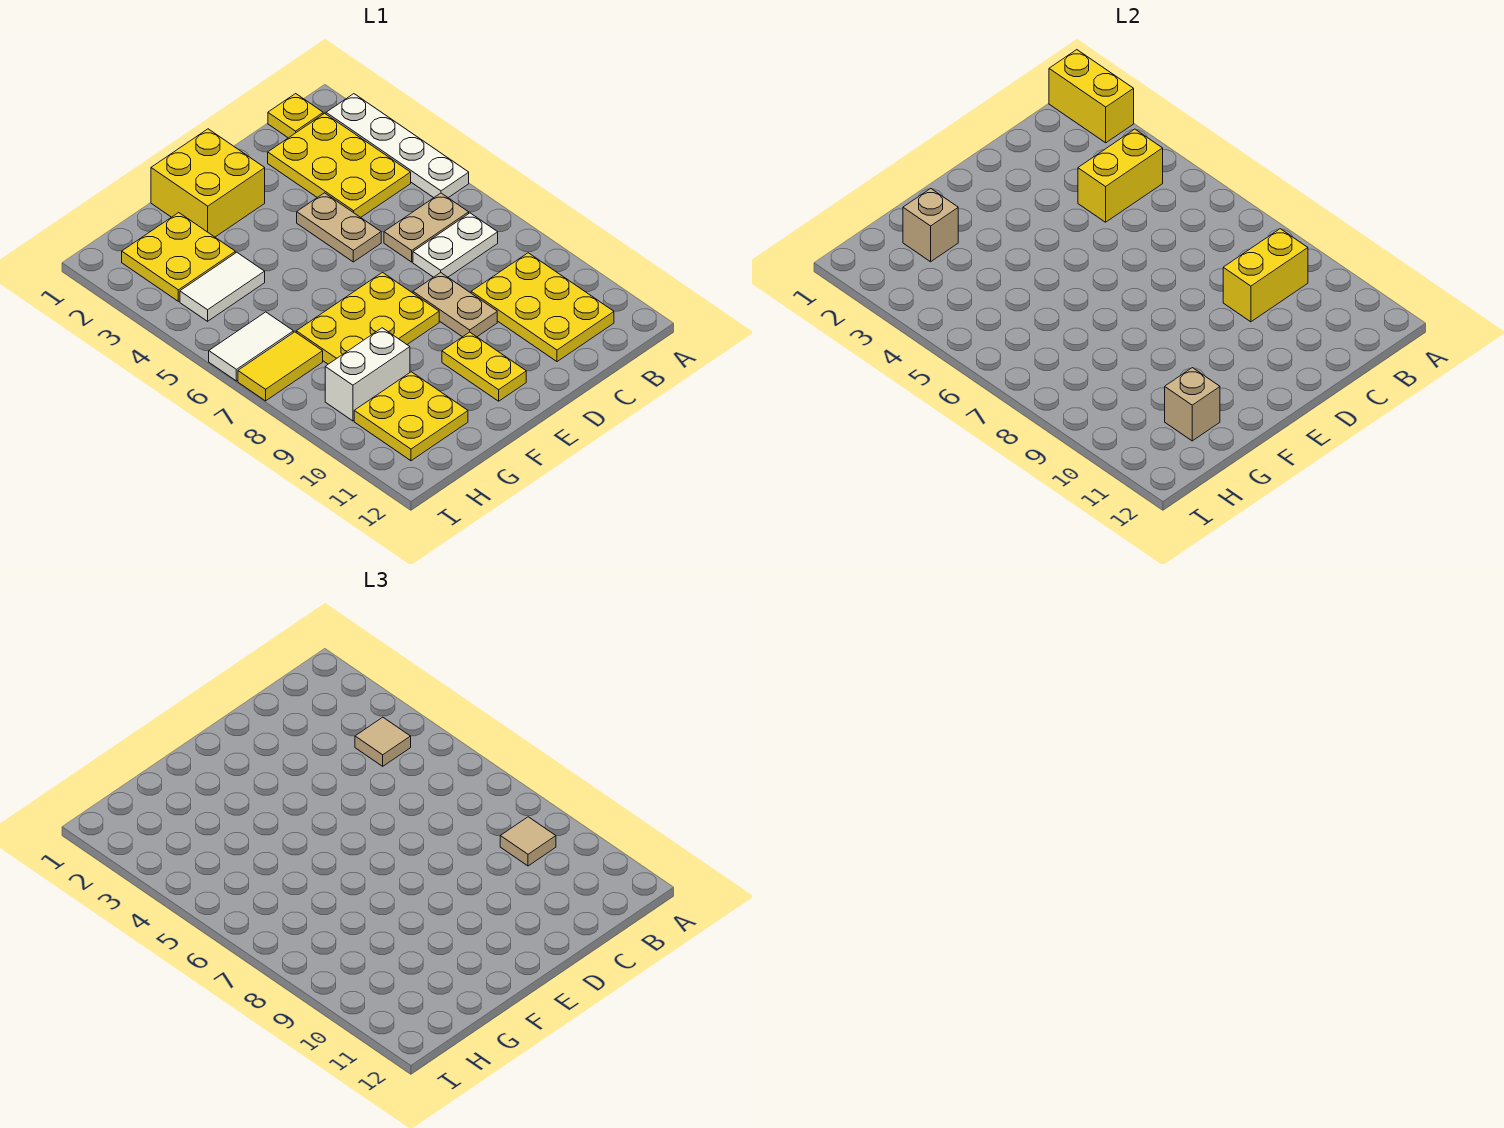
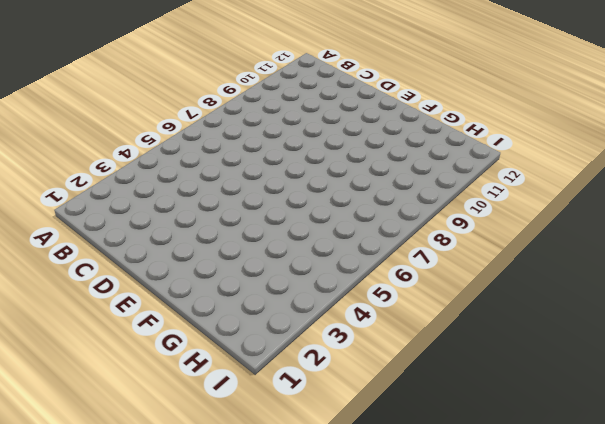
none -> white plate A2:A5 level 1
none -> yellow plate B1 level 1
none -> yellow plate B2:C4 level 1

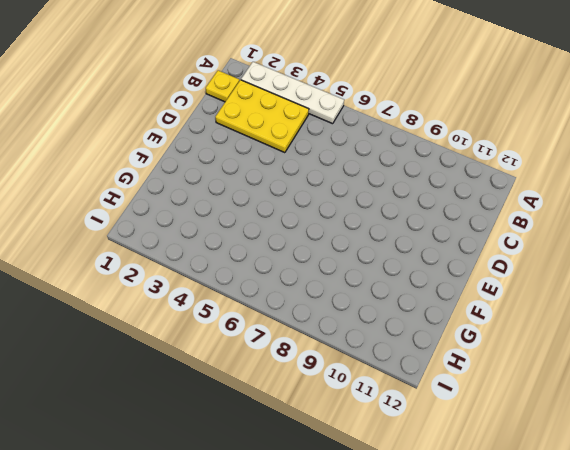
none -> tan plate B6:C6 level 1
none -> white plate B7:C7 level 1
none -> yellow plate B9:C11 level 1

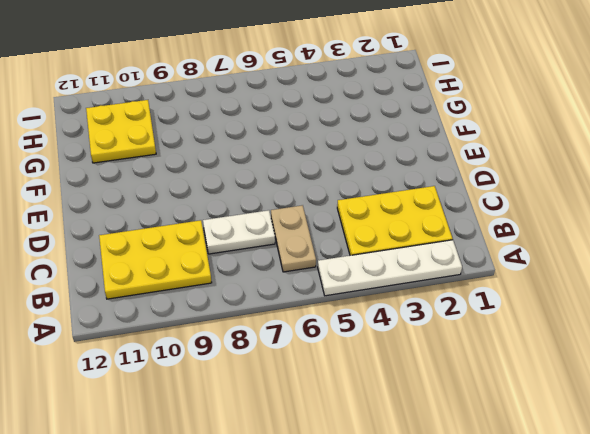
white plate C7:C8 level 1 -> white plate B7:C7 level 1
none -> yellow plate B1 level 1
none -> tan plate D4:D5 level 1
none -> tan plate D8:D9 level 1

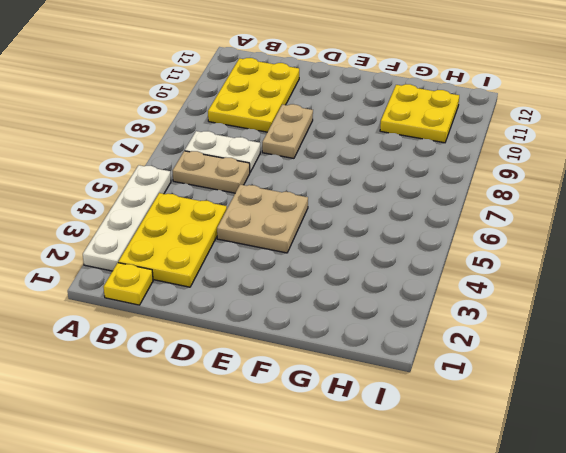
tan plate D4:E5 level 1 -> tan plate D4:D5 level 1
none -> yellow brick E1:F2 level 1
none -> yellow plate E7:G8 level 1
none -> yellow plate E10:E11 level 1

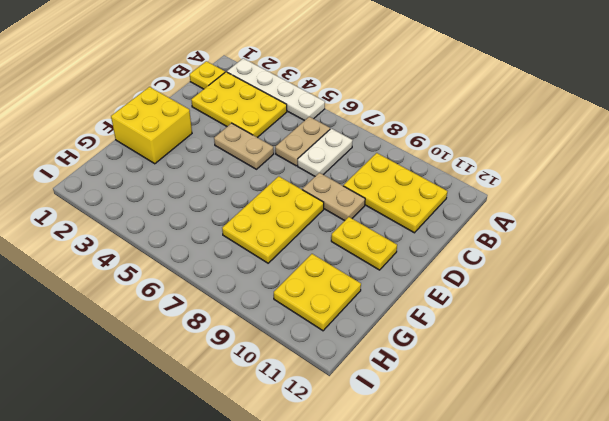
none -> yellow plate G2:H3 level 1
none -> white tile G4:H4 level 1
none -> white brick G9:H9 level 1

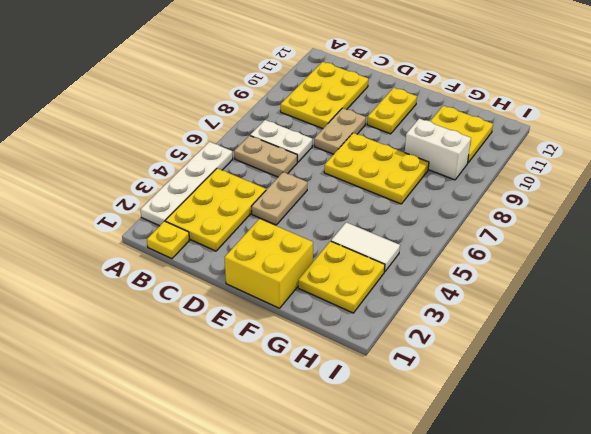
none -> white tile H6:I6 level 1
none -> yellow tile H7:I7 level 1
none -> yellow brick A1:A2 level 2

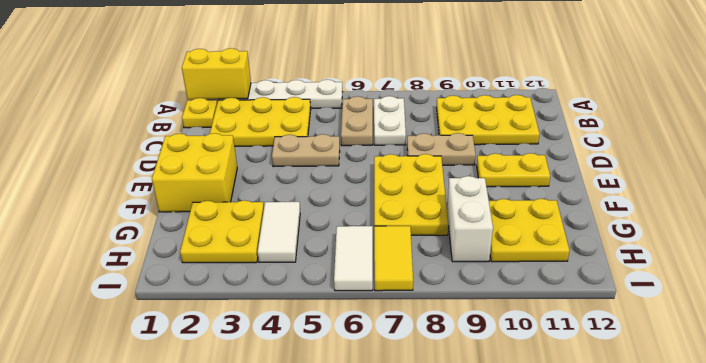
none -> yellow brick B4:C4 level 2
none -> yellow brick B9:C9 level 2
none -> tan brick G2 level 2

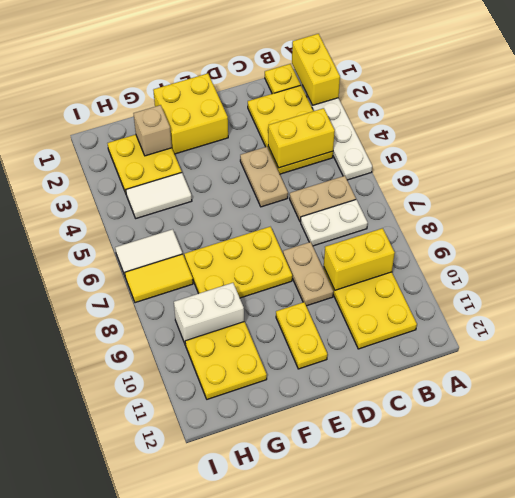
none -> tan brick G11 level 2
none -> tan tile B4 level 3
none -> tan tile B9 level 3

